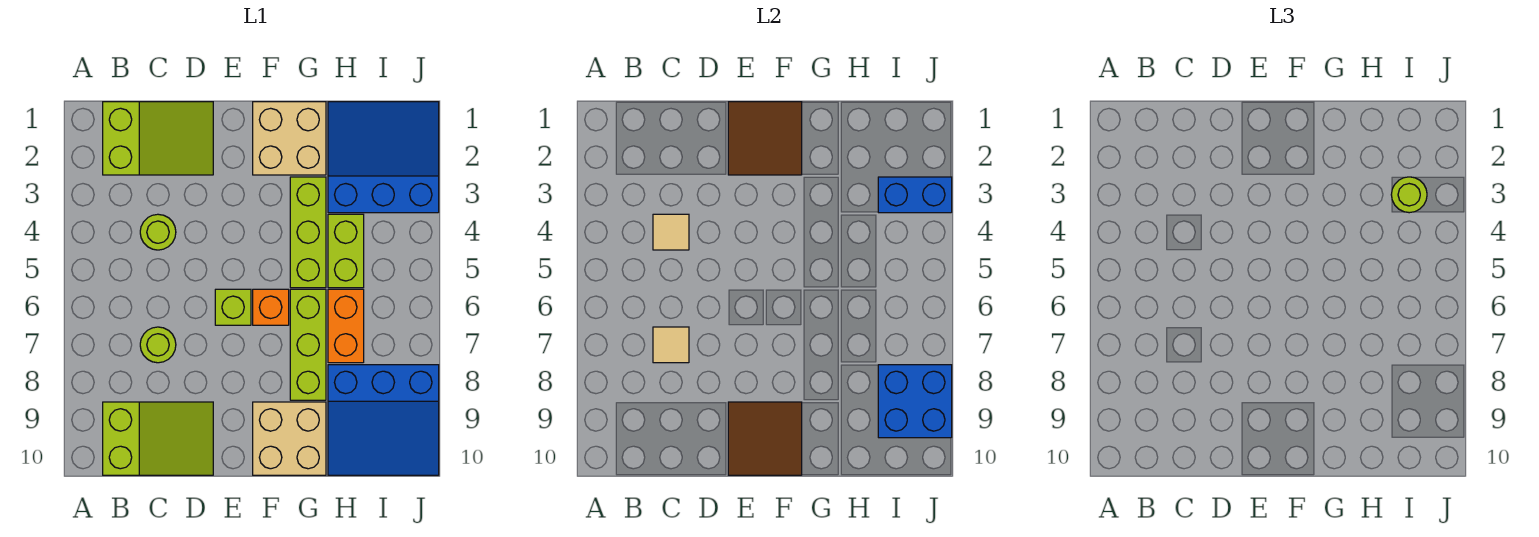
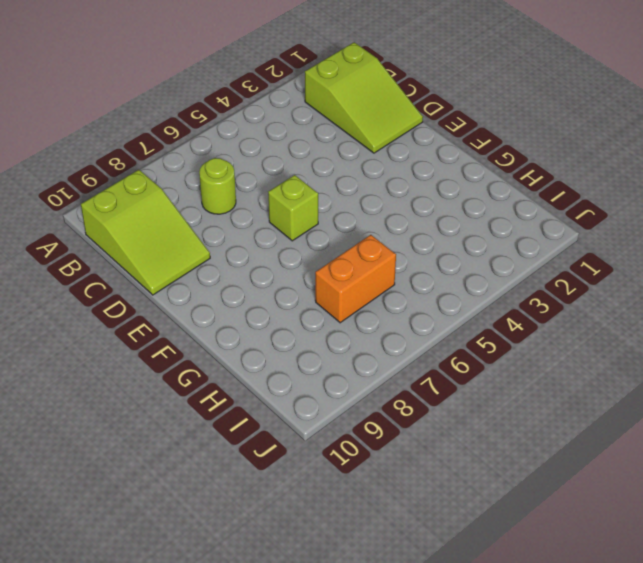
none -> lime round brick C4 level 1
none -> tan brick F1:G2 level 1
none -> orange brick F6 level 1

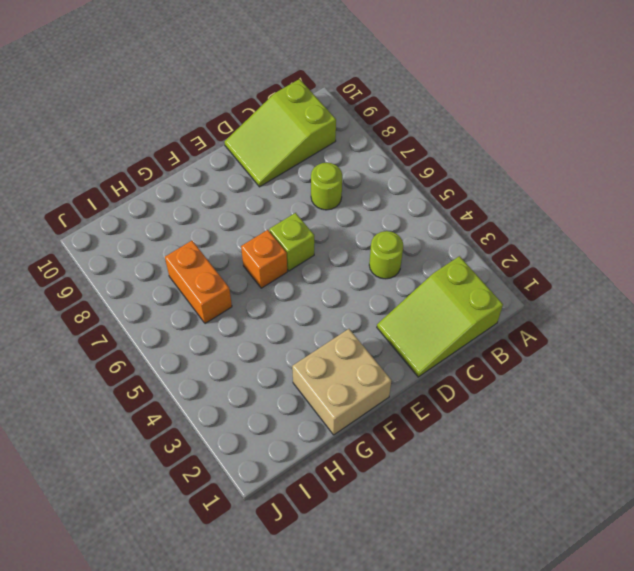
none -> tan brick F9:G10 level 1
none -> lime brick G3:G5 level 1
none -> lime brick G6:G8 level 1

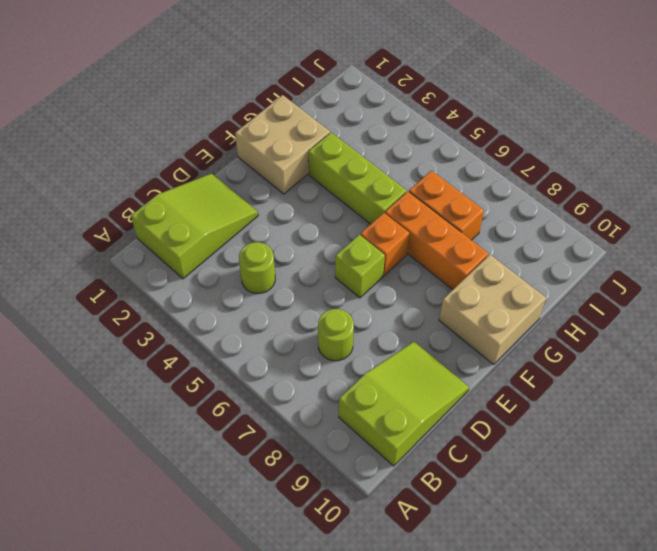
orange brick G6:G8 level 1 -> lime brick G6:G8 level 1
none -> blue slope H1:J3 level 1 top 3
none -> lime brick H4:H5 level 1
none -> blue slope H8:J10 level 1 top 8

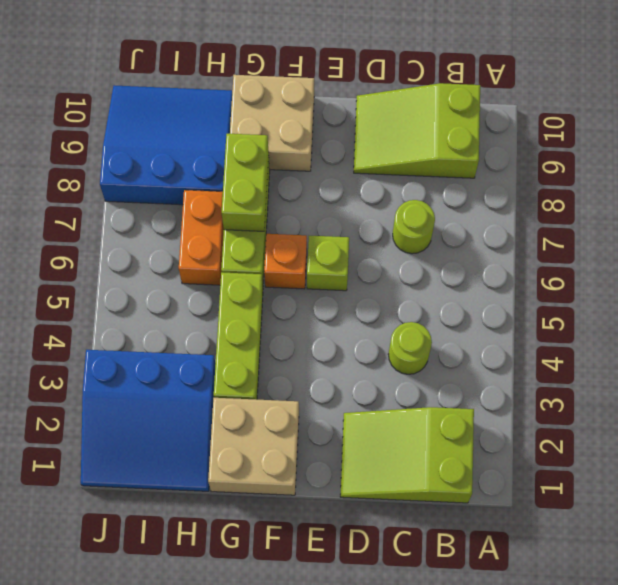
lime brick G7:G8 level 2 -> lime brick H4:H5 level 1
none -> tan tile C4 level 2
none -> tan tile C7 level 2
none -> brown tile E1:F2 level 2

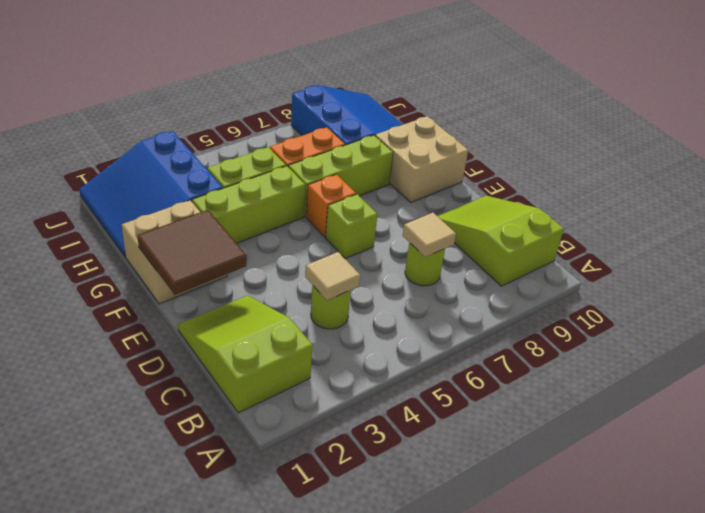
none -> brown tile E9:F10 level 2
none -> blue brick I3:J3 level 2
none -> blue brick I8:J9 level 2

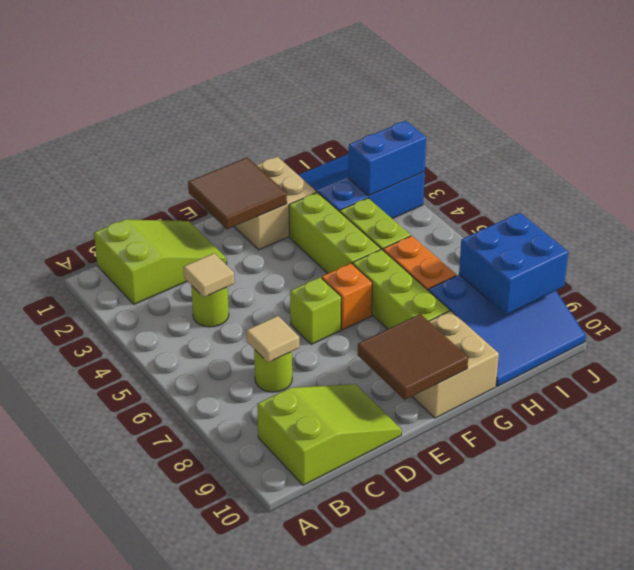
none -> lime round brick I3 level 3

